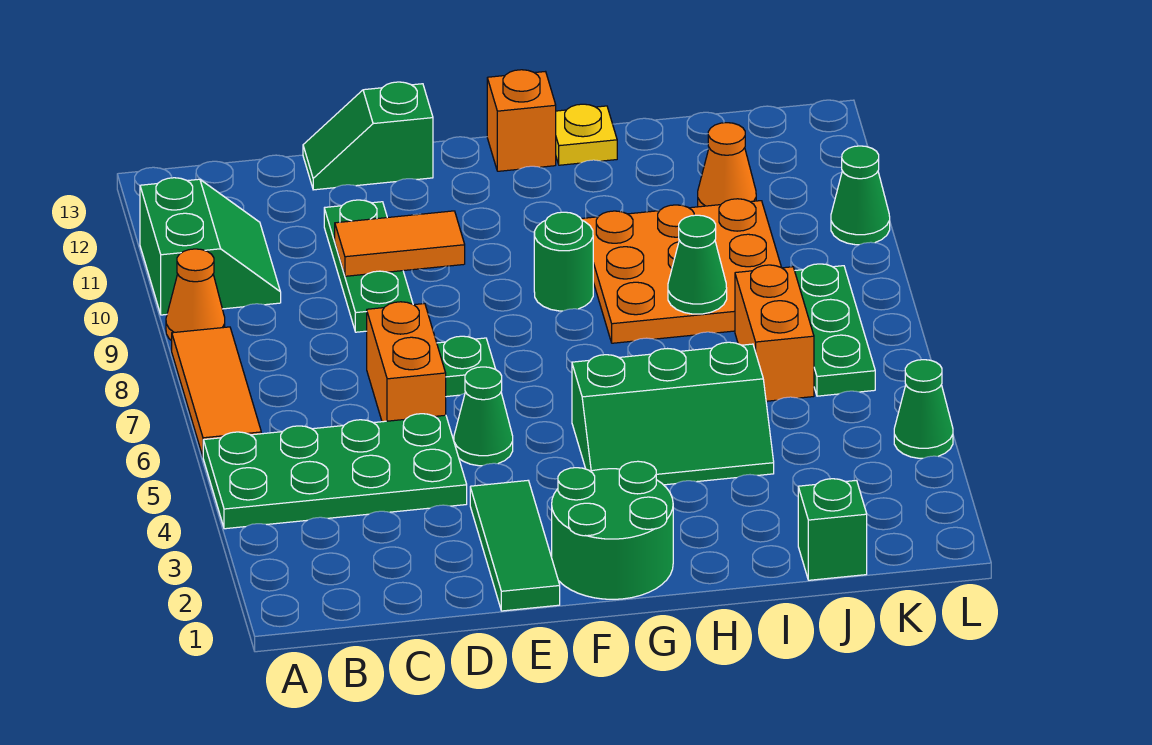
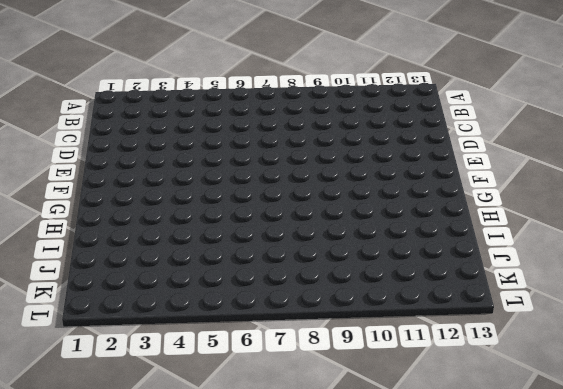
none -> green plate A4:D5 level 1
none -> orange tile A6:A8 level 1
none -> orange cone A9 level 1

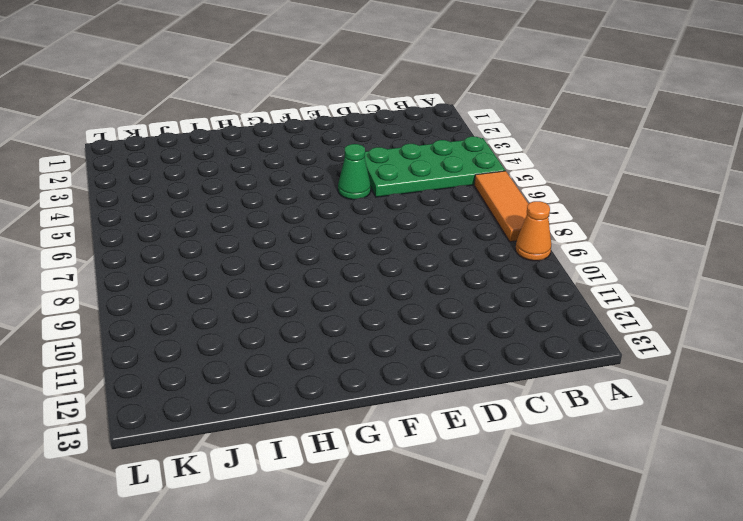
none -> green slope A10:B11 level 1 top A
none -> orange brick D6:D7 level 1
none -> green plate D9:D11 level 1

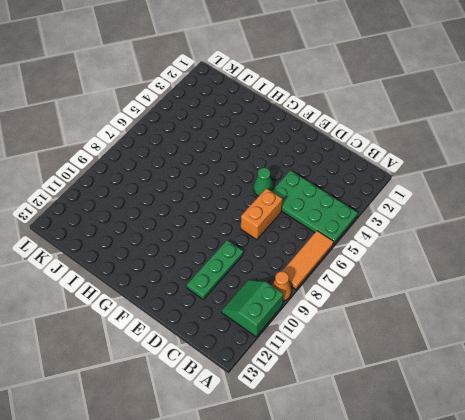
none -> green slope D13:E13 level 1 top E
none -> green tile E1:E3 level 1
none -> green plate E7 level 1

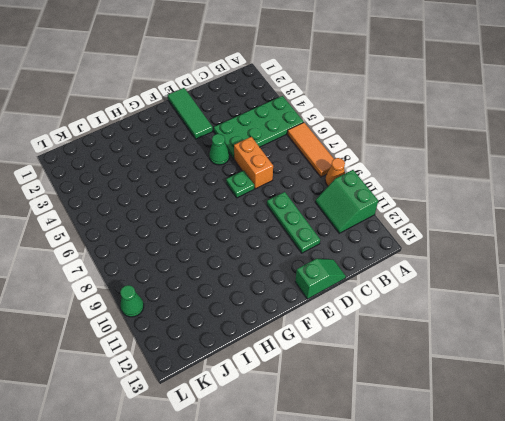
none -> green round brick F1:G2 level 1
none -> green slope G4:I5 level 1 top 5
none -> green round brick G9 level 1

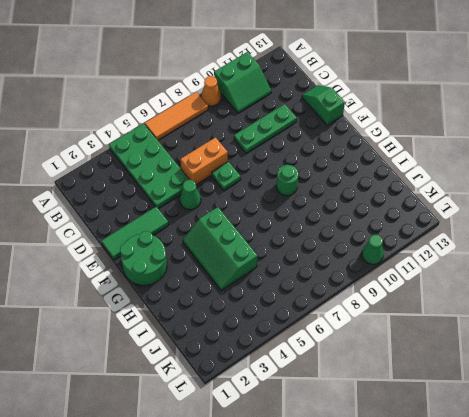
none -> orange brick G13 level 1
none -> orange plate H8:J10 level 1
none -> yellow plate H13 level 1

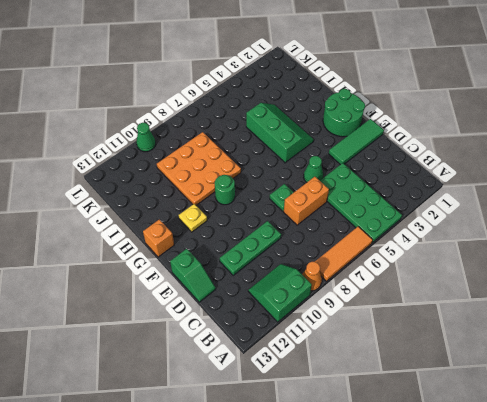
yellow plate G11 level 1 -> yellow plate H13 level 1
none -> green brick J1 level 1
none -> orange brick J6:J7 level 1
none -> orange cone J11 level 1

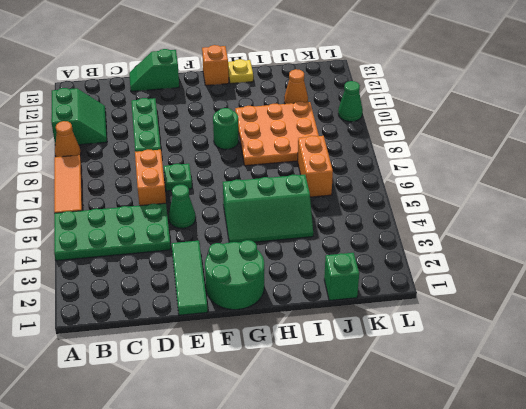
none -> green plate K6:K8 level 1
none -> green cone L4 level 1
none -> orange tile D10:E10 level 2

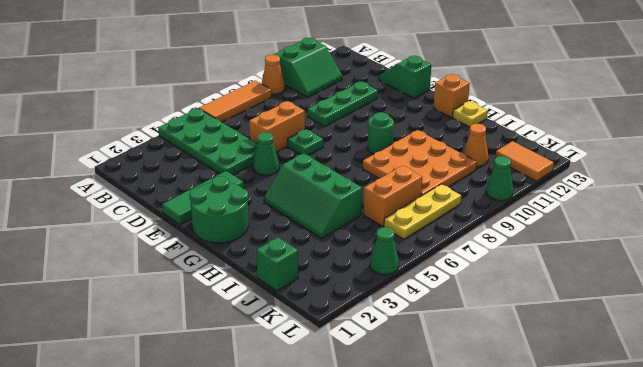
yellow plate K6:K8 level 1 -> green plate K6:K8 level 1
orange tile K12:L12 level 1 -> orange tile D10:E10 level 2
none -> green cone I8 level 2

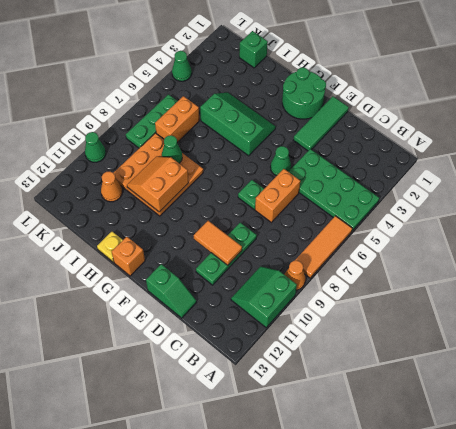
orange slope H9:I10 level 2 top H -> none
none -> green round brick G9 level 1

